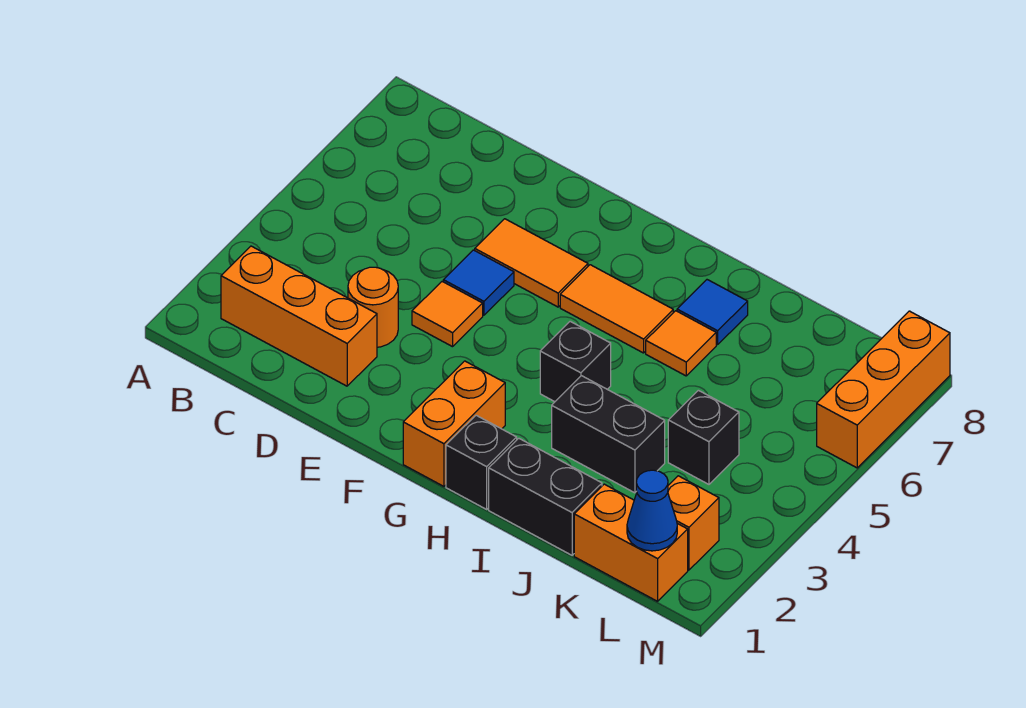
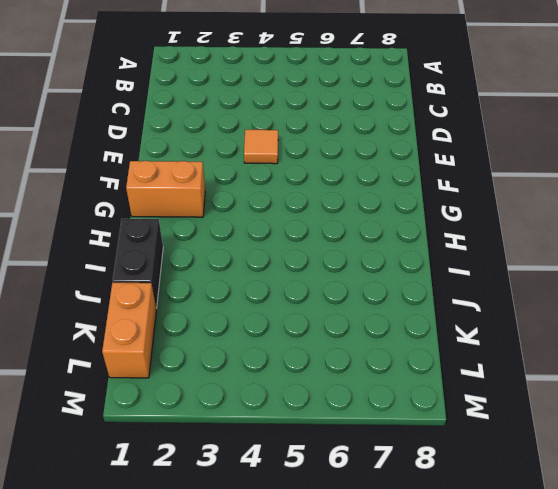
none -> orange brick B2:D2 level 1
none -> orange round brick D3 level 1
none -> blue tile E5 level 1

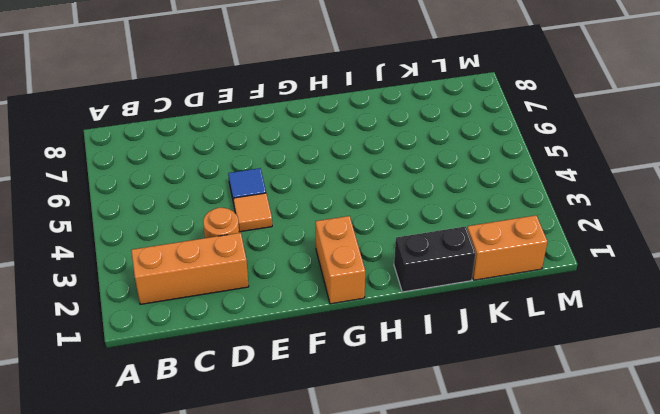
none -> orange tile E6:F6 level 1
none -> orange tile G6:H6 level 1
none -> black brick H1 level 1

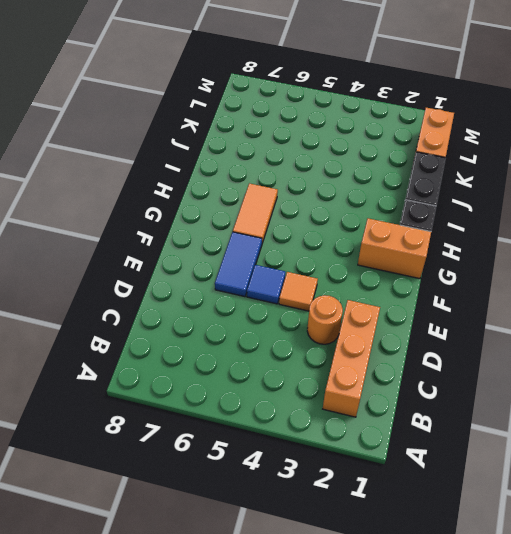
blue tile E6:F6 level 1 -> orange tile E6:F6 level 1
none -> black brick H4 level 1
none -> black brick I3:J3 level 1
none -> orange tile I6 level 1

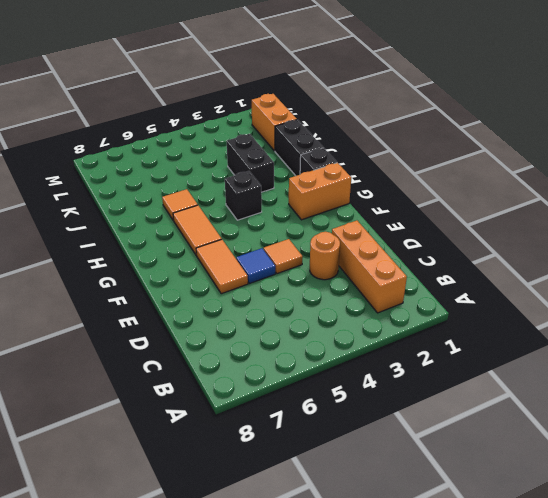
none -> blue tile I7 level 1
none -> black brick K4 level 1
none -> orange brick L2 level 1

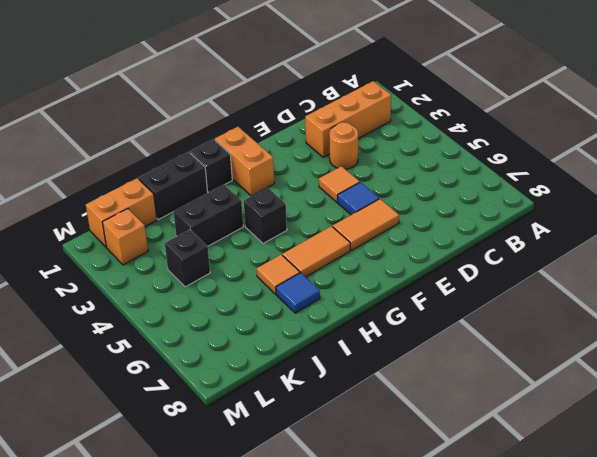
none -> orange brick M6:M8 level 1
none -> blue cone L1 level 2

